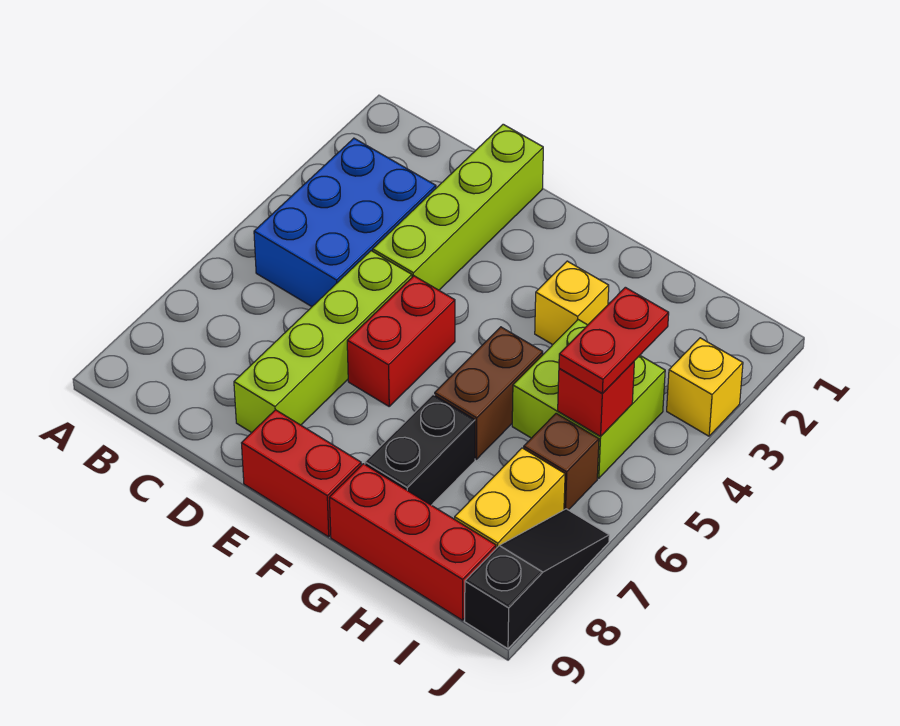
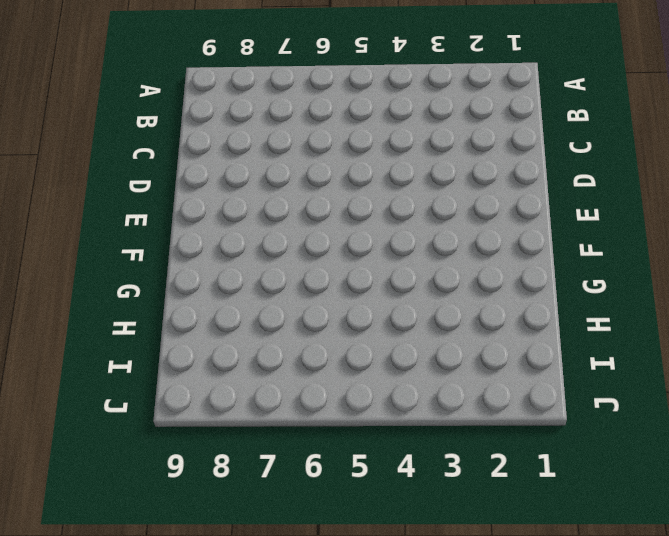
none -> blue brick B3:C5 level 1
none -> lime brick D1:D4 level 1
none -> lime brick D5:D8 level 1

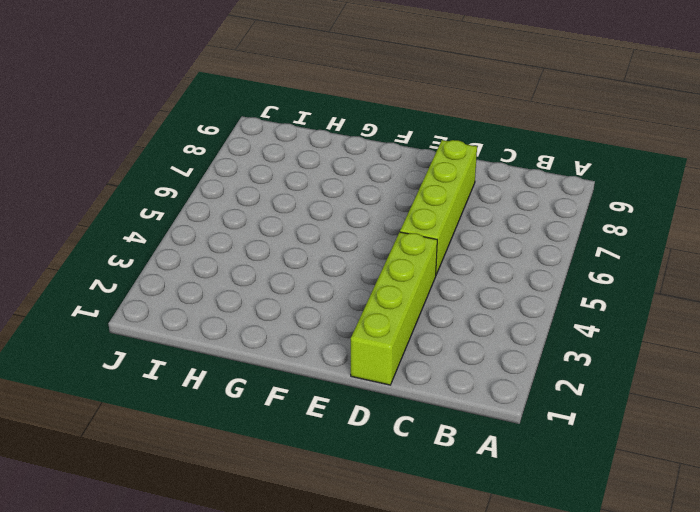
none -> blue brick B3:C5 level 1
none -> red brick E5:E6 level 1
none -> red brick E9:F9 level 1

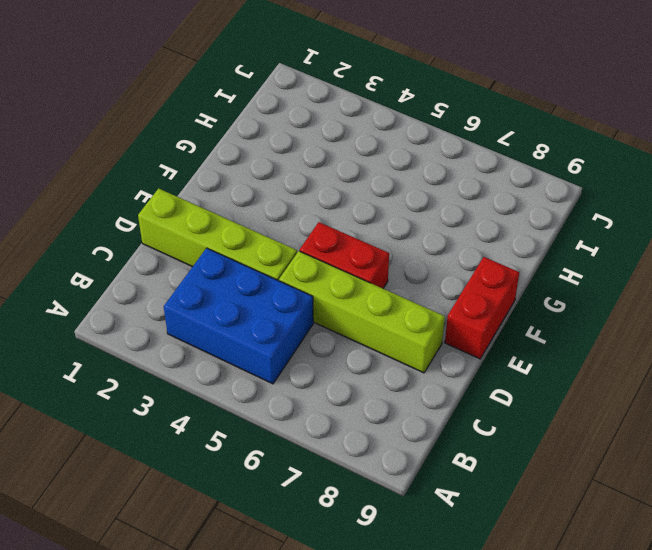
none -> yellow brick G3 level 1
none -> brown brick G5:G6 level 1
none -> black brick G7:G8 level 1

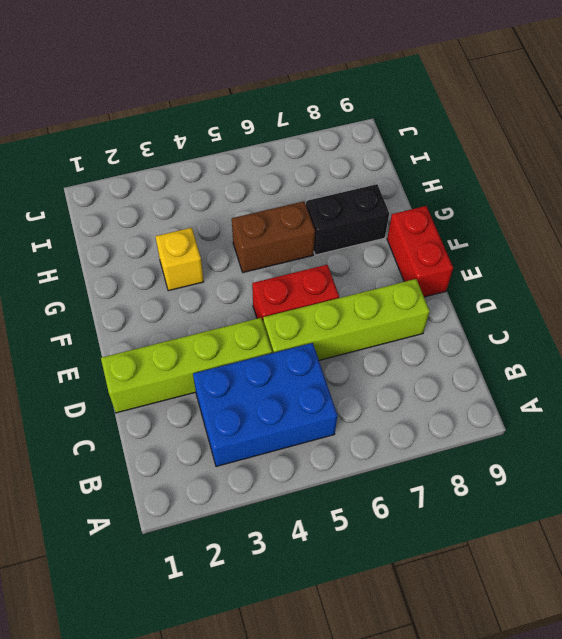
none -> red brick G9:I9 level 1
none -> lime brick H4:I5 level 1
none -> brown brick I6 level 1

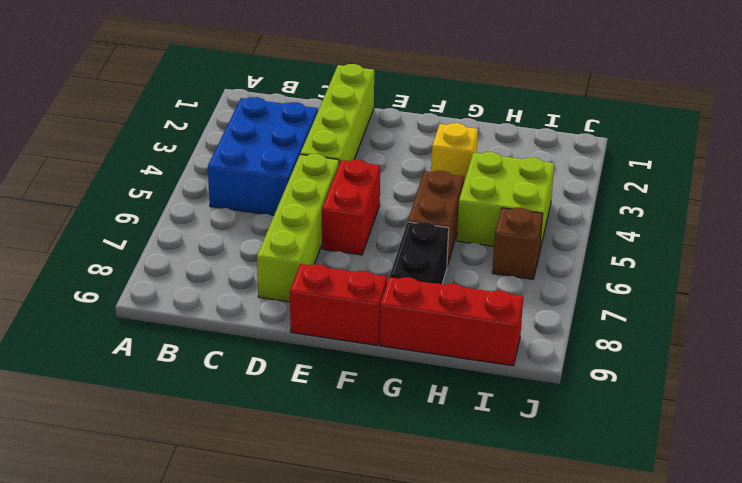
none -> yellow brick I7:I8 level 1
none -> yellow brick J3 level 1
none -> black slope J7:J9 level 1 top 9

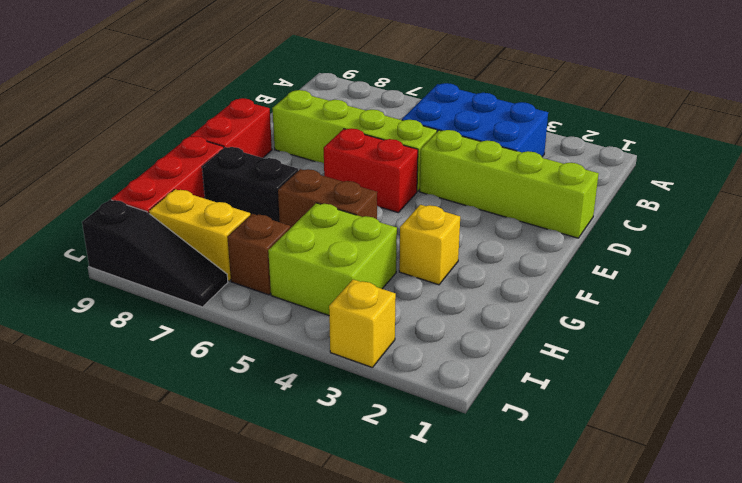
none -> red brick I5 level 2
none -> red plate I4:I5 level 3

